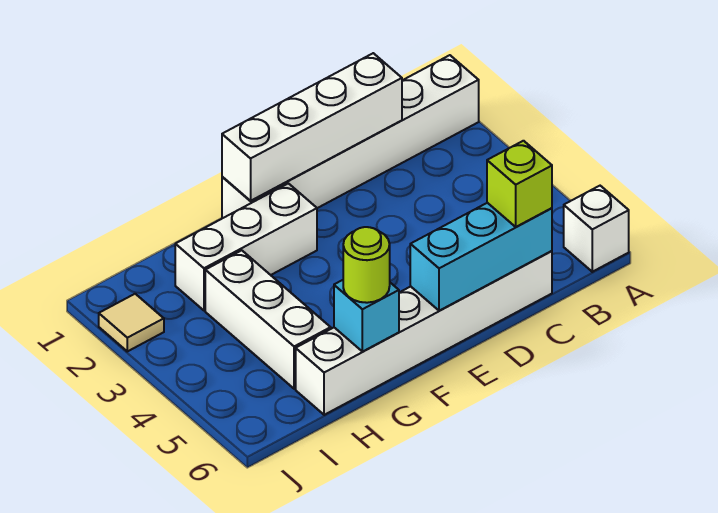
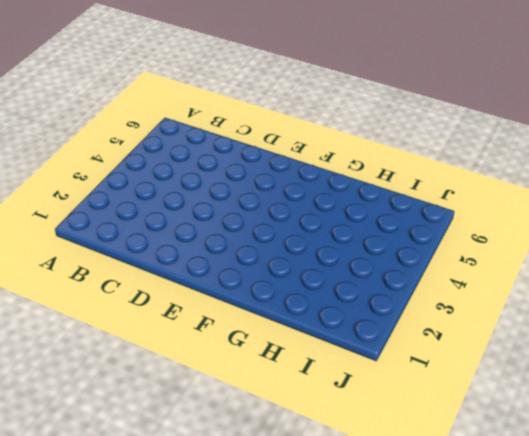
none -> white brick A1:F1 level 1
none -> white brick A6 level 1

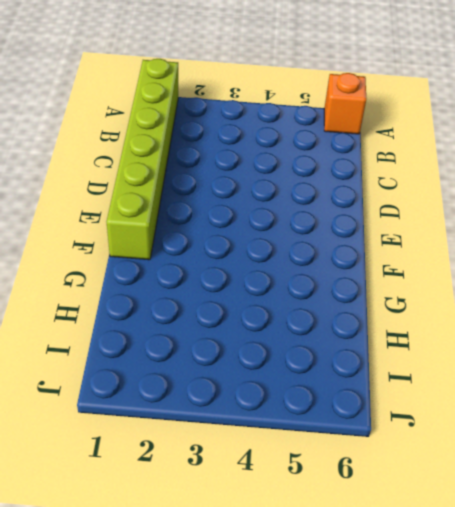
lime brick A1:F1 level 1 -> white brick A1:F1 level 1
orange brick A6 level 1 -> white brick A6 level 1
none -> white brick C6:H6 level 1
none -> white brick F2:H2 level 1

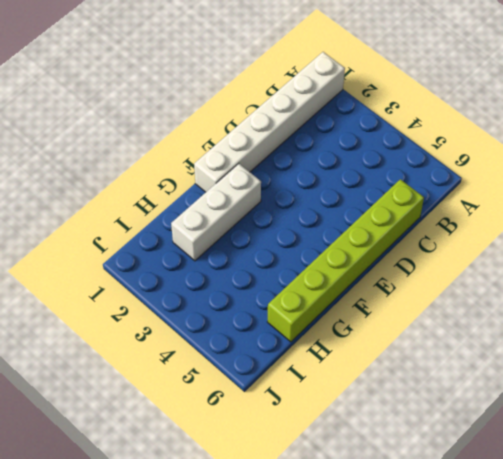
lime brick C6:H6 level 1 -> white brick C6:H6 level 1
none -> white brick A6 level 1
none -> white brick H3:H5 level 1

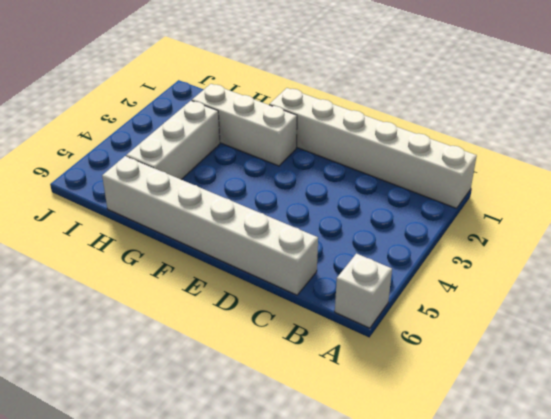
none -> tan tile J2 level 1
none -> white brick C1:F1 level 2

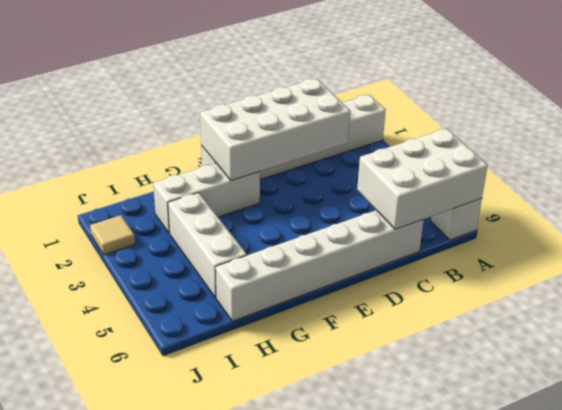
white brick A5:C6 level 2 -> cyan brick C6:E6 level 2
white brick C1:F2 level 2 -> white brick C1:F1 level 2
none -> cyan brick G6 level 2
none -> lime brick C6 level 3

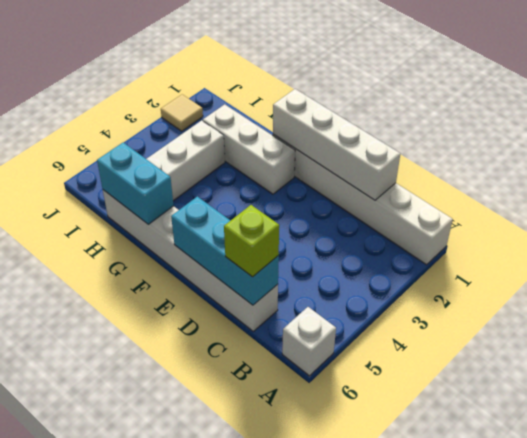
cyan brick G6:H6 level 2 -> cyan brick G6 level 2
none -> lime round brick G6 level 3

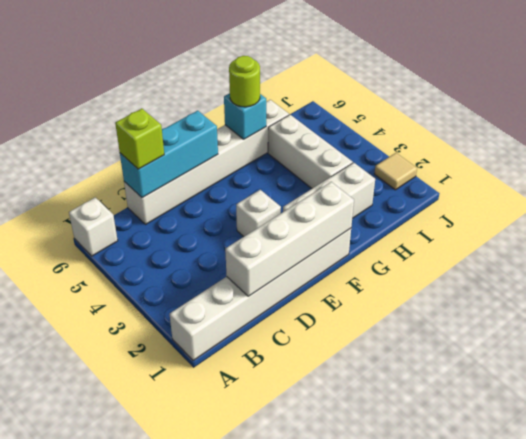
white brick E3 level 1 -> none

